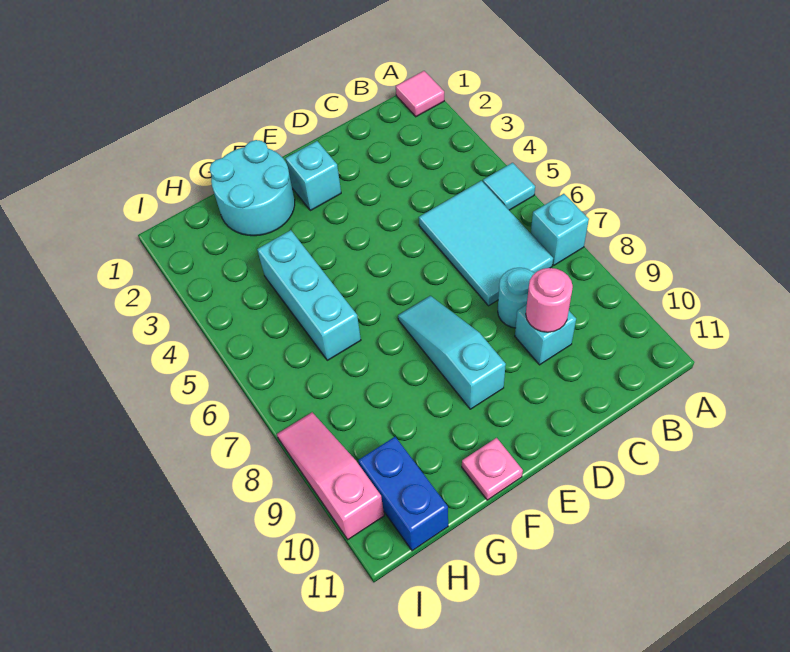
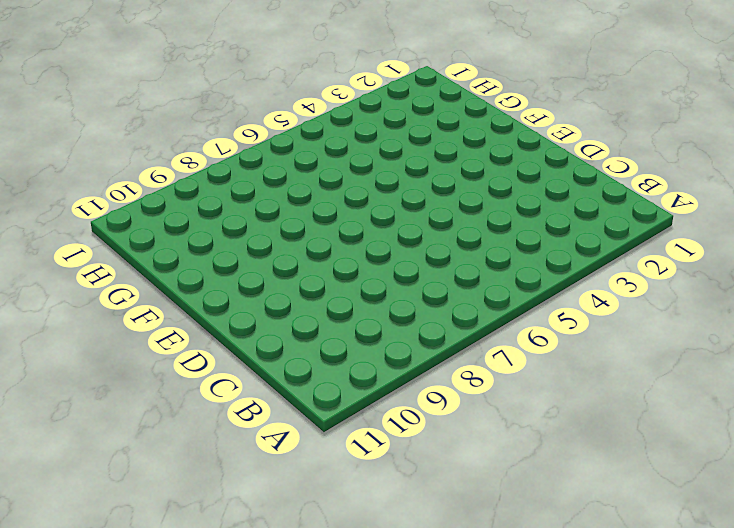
none -> pink tile A1 level 1
none -> cyan tile A5 level 1
none -> cyan brick A7 level 1

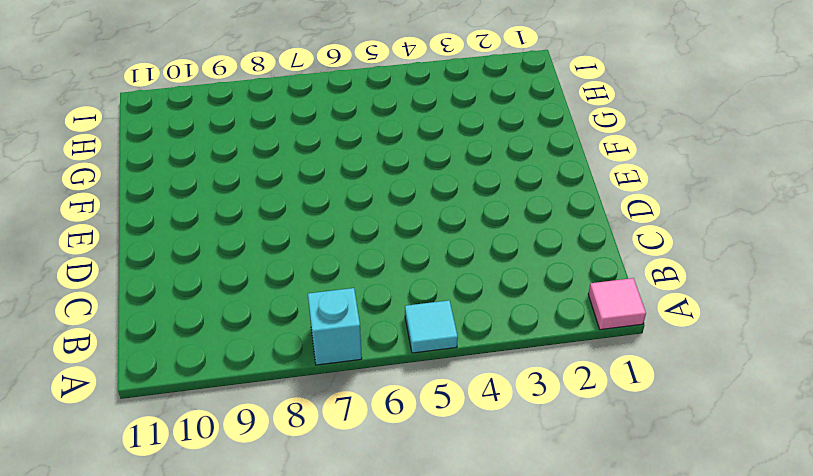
none -> cyan tile B5:C7 level 1
none -> cyan round brick C8 level 1
none -> cyan brick C9 level 1

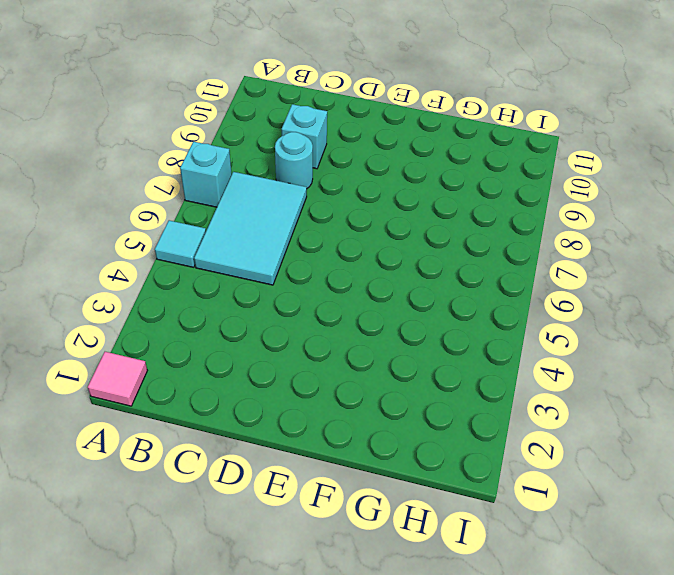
none -> cyan brick E2 level 1
none -> cyan slope E7:E9 level 1 top 9
none -> cyan round brick F1:G2 level 1

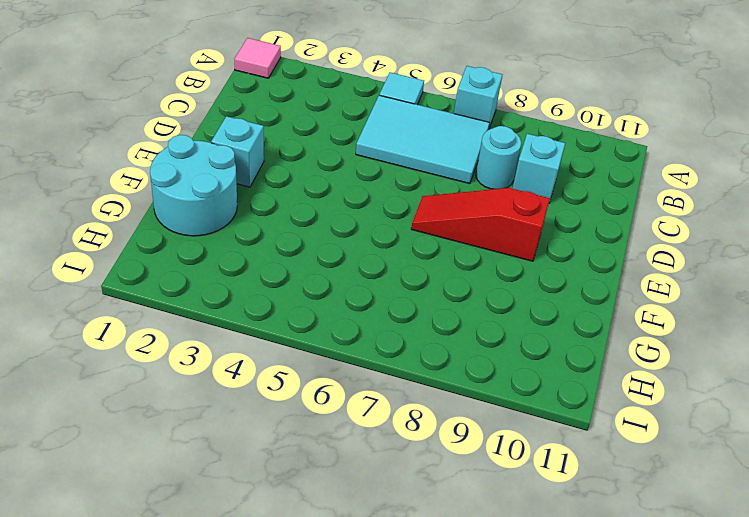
red slope E7:E9 level 1 top 9 -> cyan slope E7:E9 level 1 top 9
none -> pink plate F11 level 1
none -> cyan brick G4:G6 level 1
none -> blue brick H10:H11 level 1

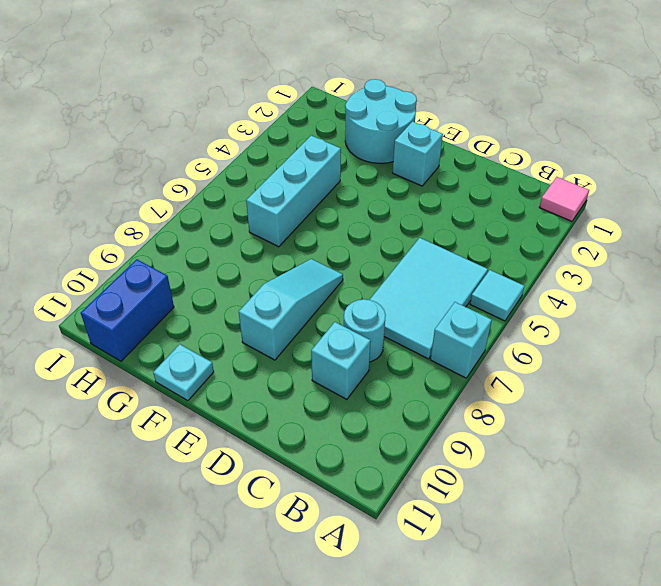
cyan plate F11 level 1 -> pink plate F11 level 1
none -> pink slope I8:I10 level 1 top 10
none -> pink round brick C9 level 2

